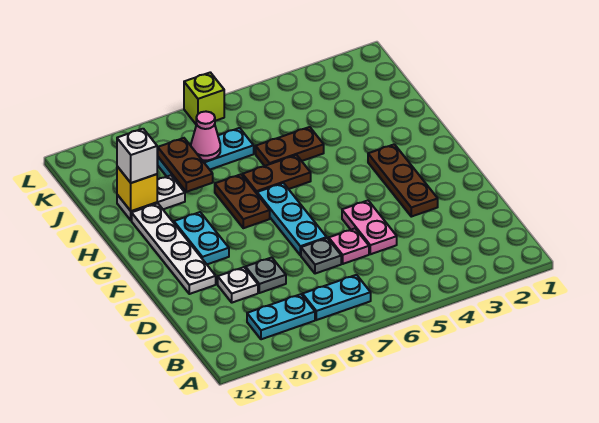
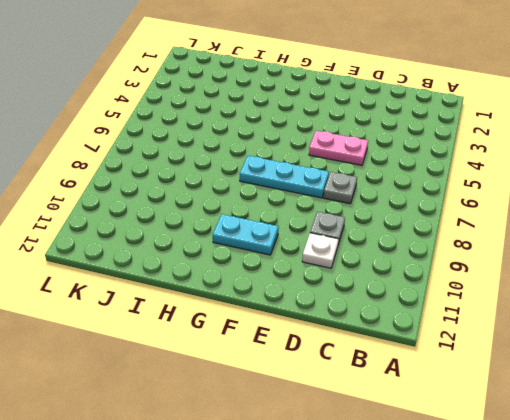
none -> cyan plate B7:B8 level 1
none -> cyan plate B9:B10 level 1
none -> pink plate D6 level 1

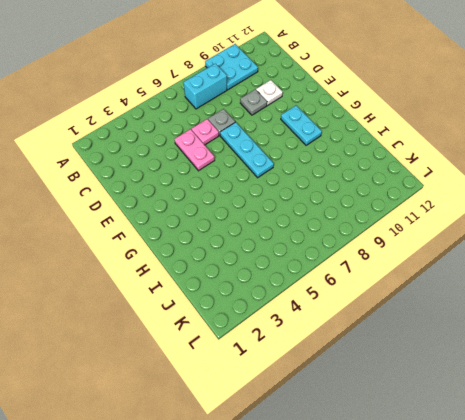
cyan plate A9:B10 level 1 -> cyan plate B9:B10 level 1
cyan brick B7:B8 level 1 -> cyan plate B7:B8 level 1
none -> brown plate E3:G3 level 1
none -> white plate E11:H11 level 1
none -> brown plate G8:H8 level 1

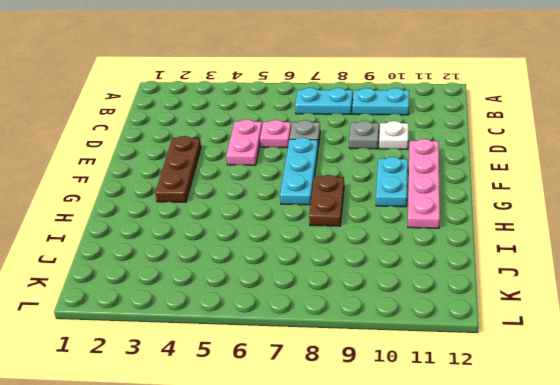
pink plate E11:H11 level 1 -> white plate E11:H11 level 1
none -> brown plate H6:H7 level 1
none -> brown plate I5:I6 level 1
none -> white plate I10:I11 level 1

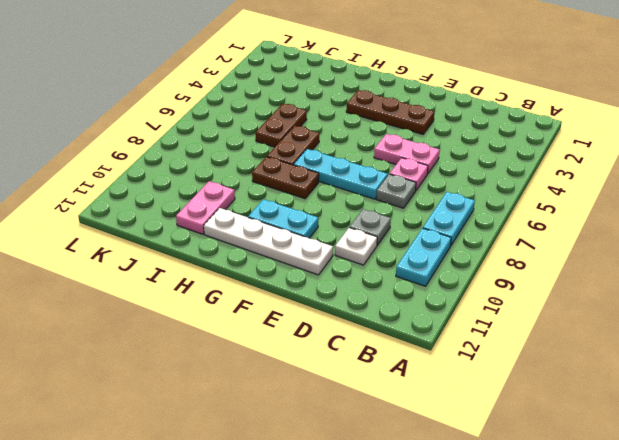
pink plate I10:I11 level 1 -> white plate I10:I11 level 1
none -> cyan plate J7:J9 level 1
none -> lime brick L7 level 1
none -> brown plate I9:J9 level 2

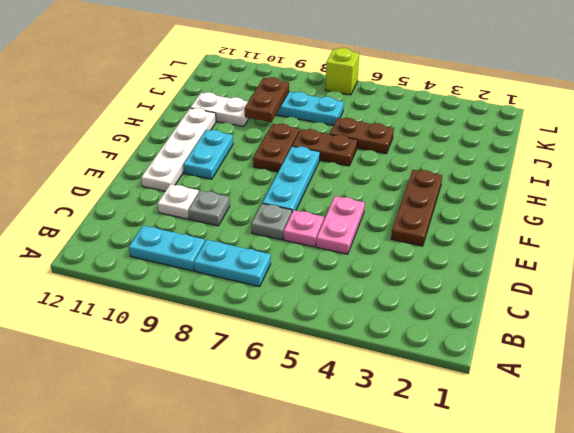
none -> yellow brick I11 level 2
none -> pink cone J8 level 2
none -> white brick I11 level 3

